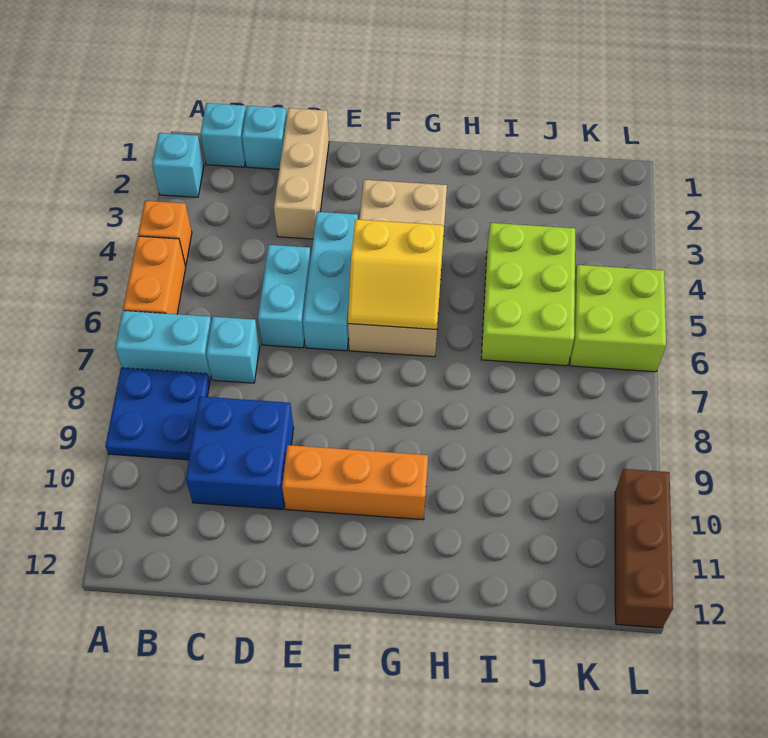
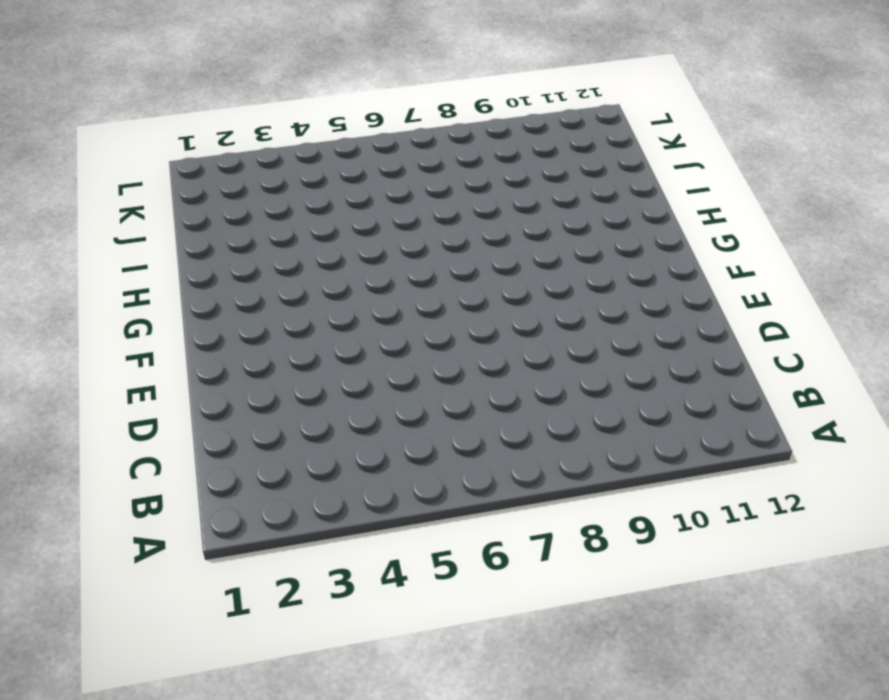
none -> cyan brick A2 level 1
none -> orange brick A4 level 1
none -> orange brick A5:A6 level 1

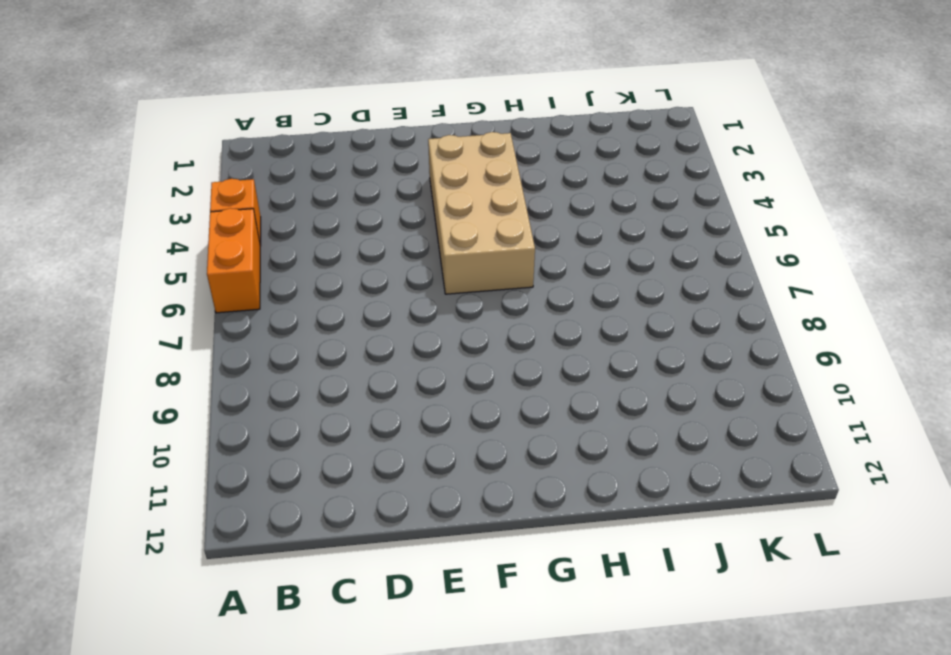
none -> cyan brick A2 level 1
none -> cyan brick A7:B7 level 1
none -> blue plate A8:B9 level 1

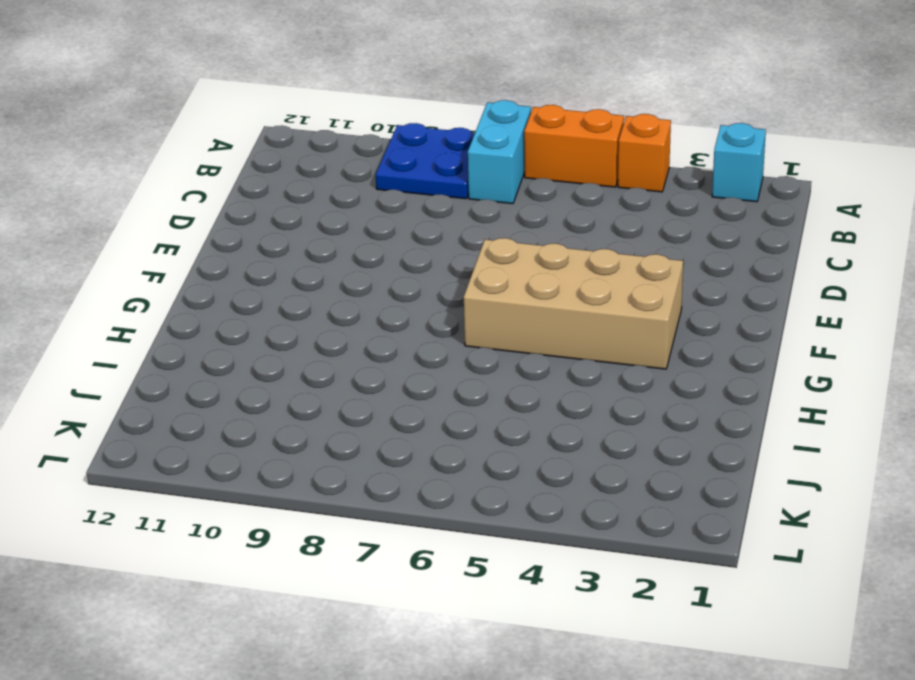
none -> cyan brick B1 level 1
none -> cyan brick C1 level 1
none -> cyan brick C7 level 1

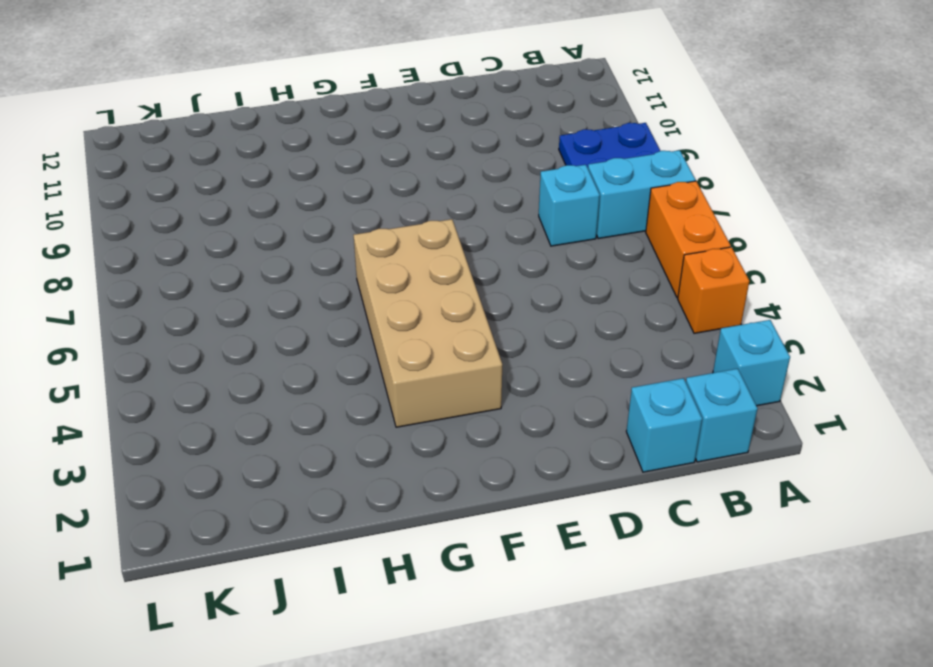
none -> blue brick C9:D10 level 1
none -> tan brick D1:D3 level 1
none -> cyan brick D5:D6 level 1

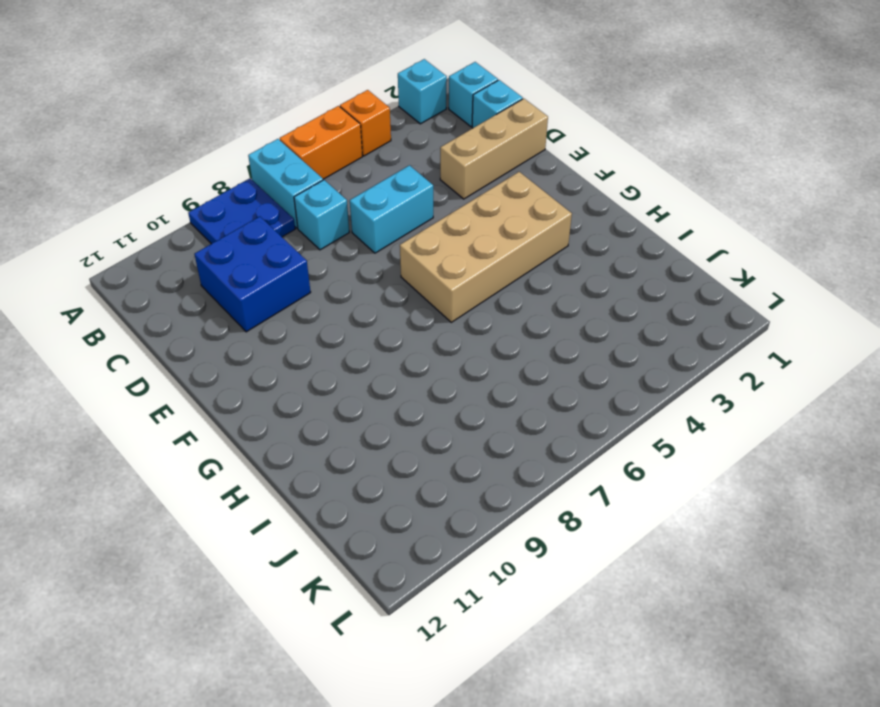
none -> cyan brick E4:E6 level 1
none -> orange brick E10:G10 level 1
none -> lime brick I4:J6 level 1

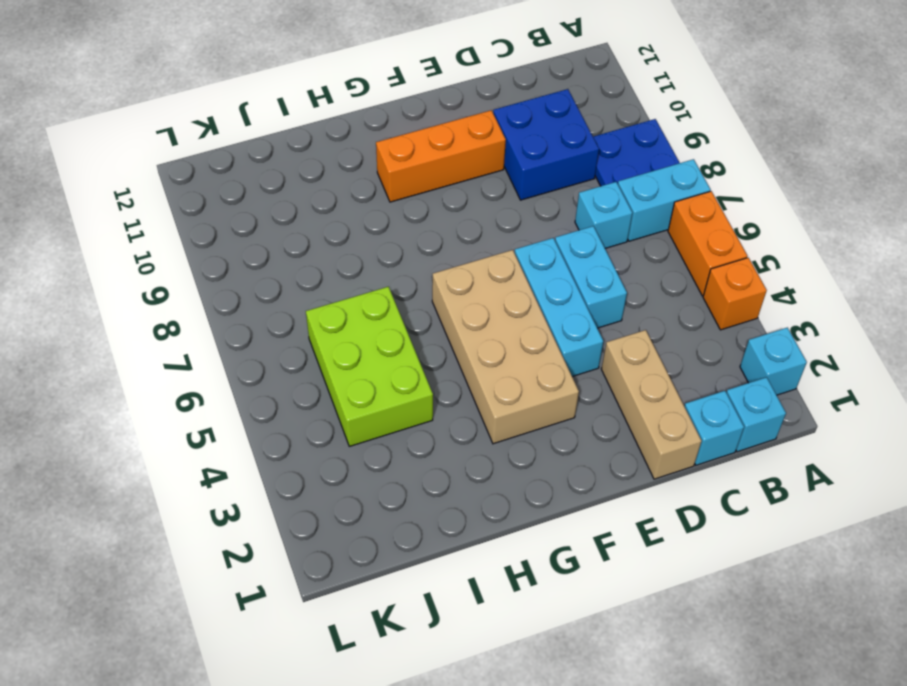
none -> lime brick K5:L6 level 1
none -> brown brick L10:L12 level 1
none -> yellow slope F5:G6 level 2 top 5

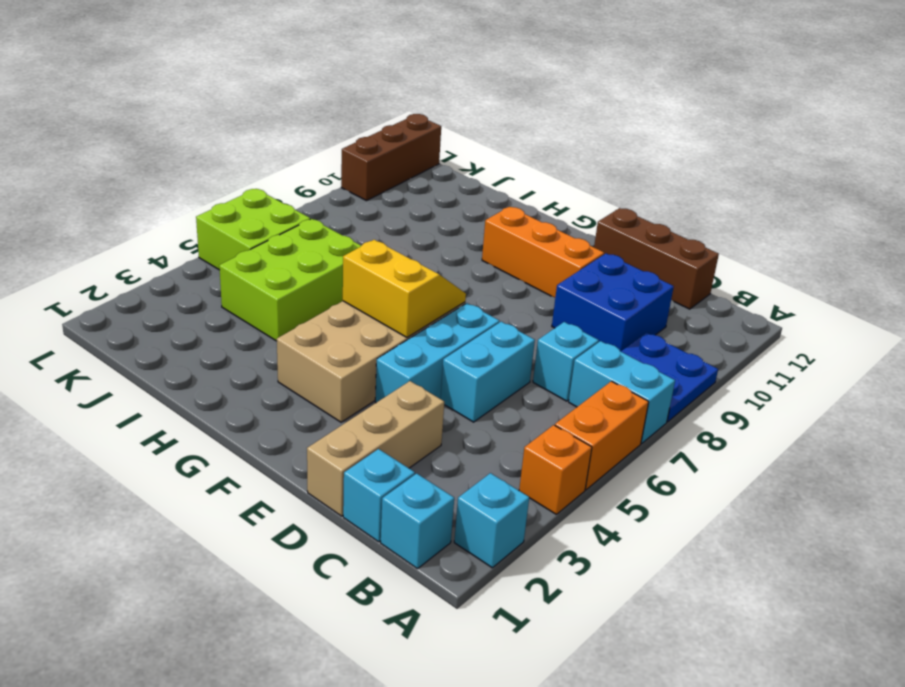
brown brick C12:E12 level 1 -> none

